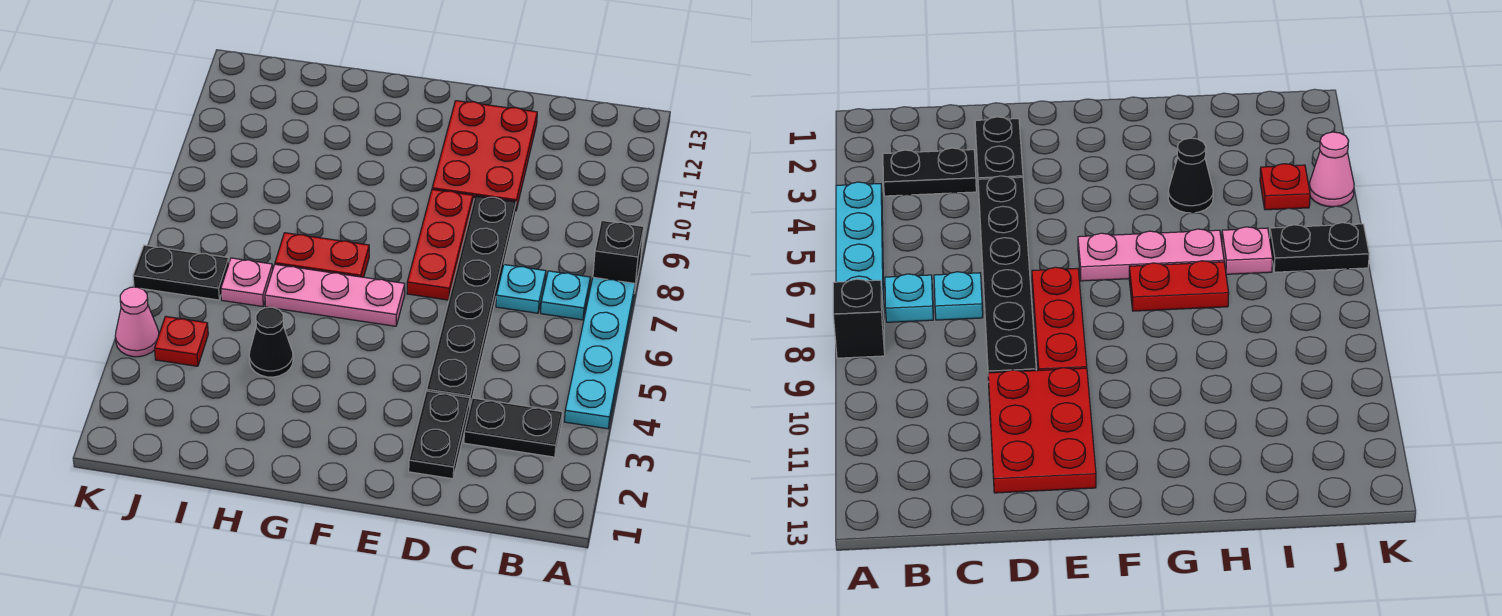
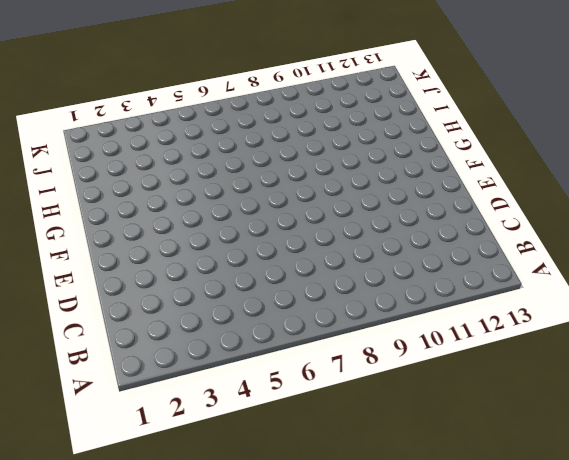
none -> cyan plate A4:A7 level 1
none -> black brick A8 level 1
none -> black plate B3:C3 level 1

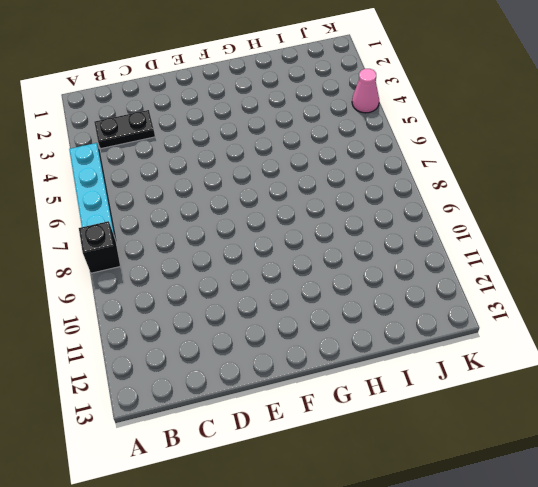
none -> cyan plate B7 level 1
none -> cyan plate C7 level 1
none -> black plate D2:D3 level 1

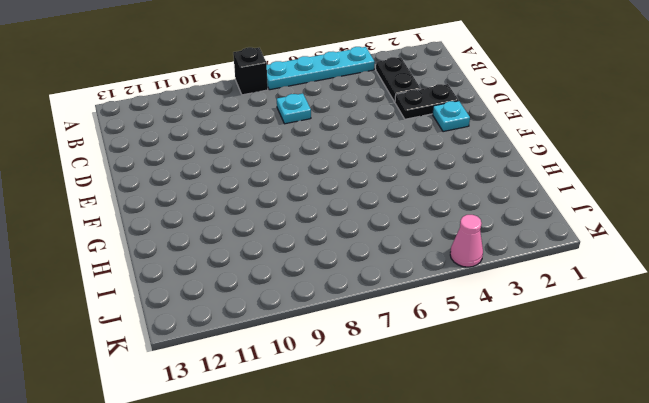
cyan plate E2 level 1 -> cyan plate B7 level 1
none -> black plate D4:D9 level 1
none -> red plate D10:E12 level 1
none -> red plate E7:E9 level 1

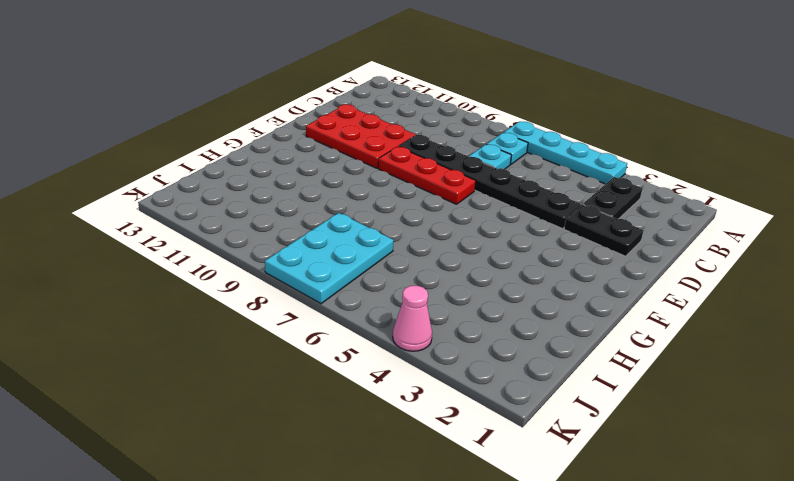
cyan plate I7:K8 level 1 -> none
none -> black brick A8 level 1
none -> pink plate F6:H6 level 1
none -> red plate G7:H7 level 1

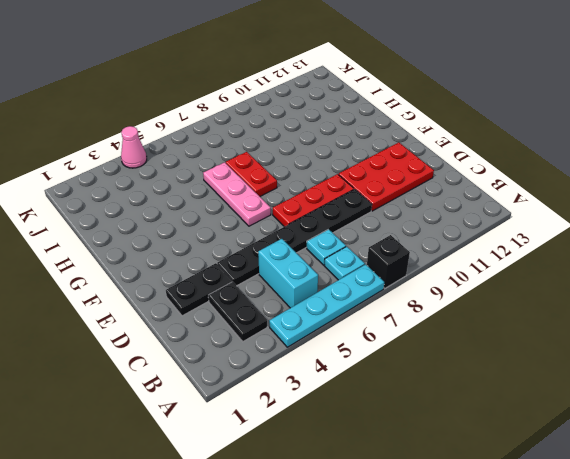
cyan brick B5:C5 level 1 -> none
none -> black cone H4 level 1
none -> pink plate I6 level 1
none -> red plate J4 level 1

